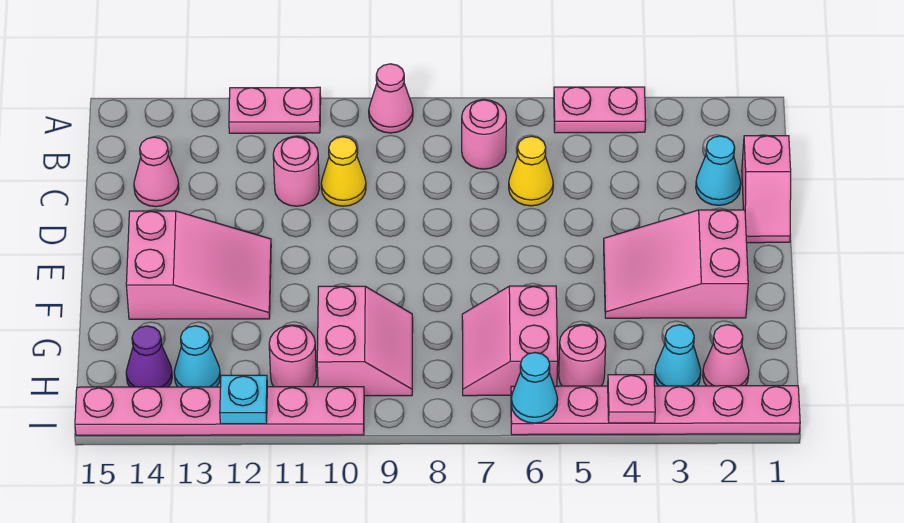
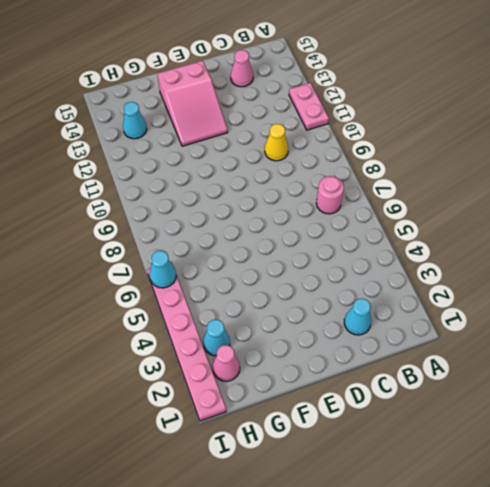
none -> pink plate A4:A5 level 1
none -> pink cone A9 level 1
none -> pink slope C1:D1 level 1 top C

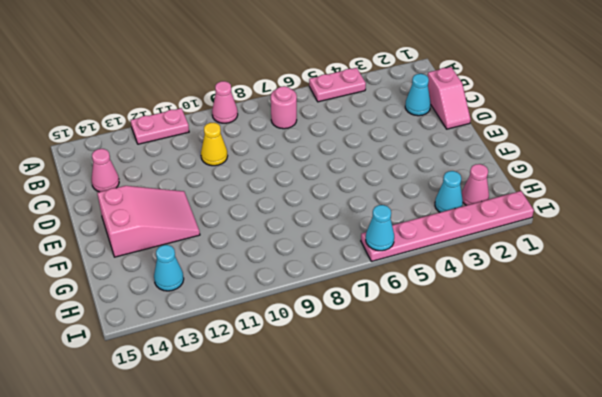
none -> yellow cone C6 level 1
none -> pink round brick C11 level 1
none -> pink slope E2:F4 level 1 top 2

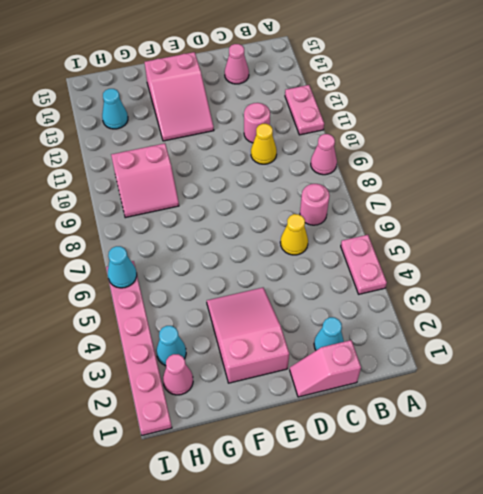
none -> pink slope G6:H7 level 1 top 6
none -> pink round brick H5 level 1
none -> pink round brick H11 level 1

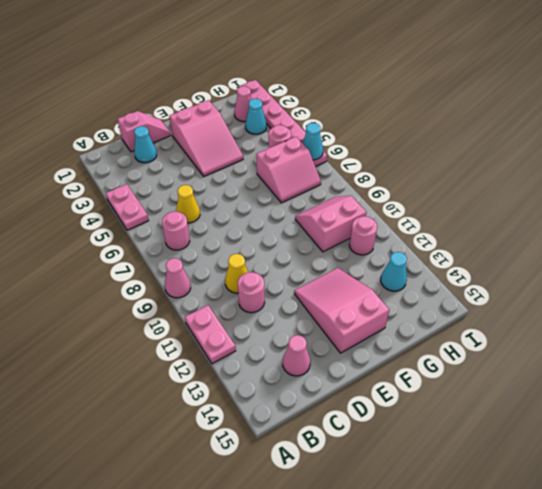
none -> purple cone H14 level 1
none -> pink plate I10:I15 level 1
none -> pink plate I4 level 2

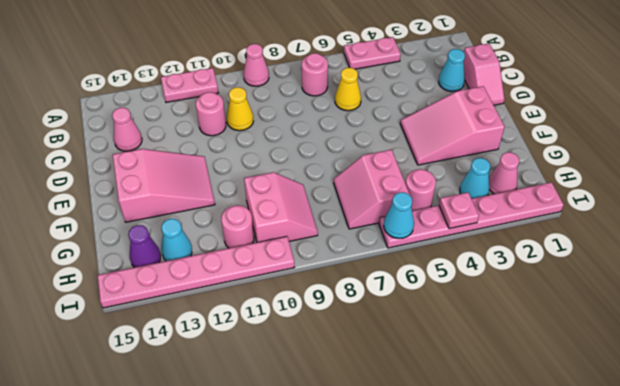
none -> cyan plate I12 level 2

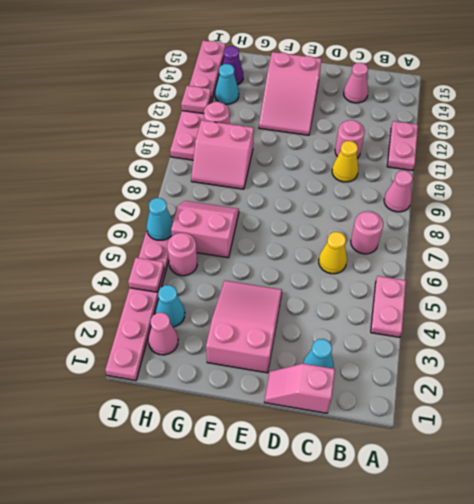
pink plate I12 level 2 -> cyan plate I12 level 2

